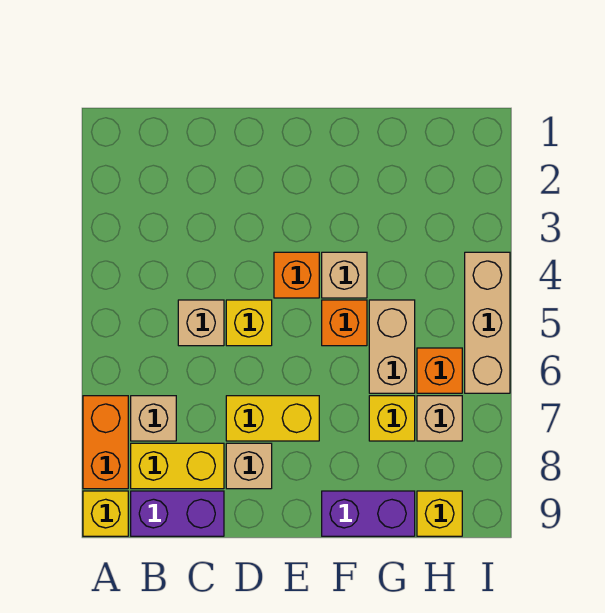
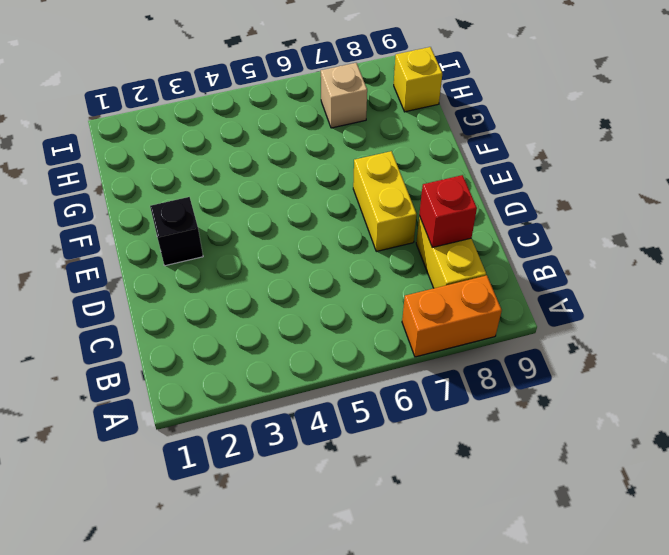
red brick C8 level 2 -> none
black brick E2 level 1 -> none
none -> yellow brick A9 level 1
none -> tan brick B7 level 1
none -> purple brick B9:C9 level 1

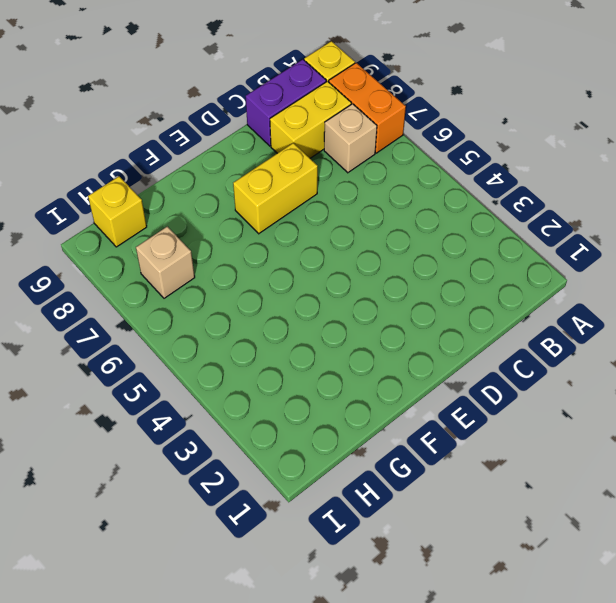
none -> tan brick C5 level 1
none -> yellow brick D5 level 1
none -> tan brick D8 level 1

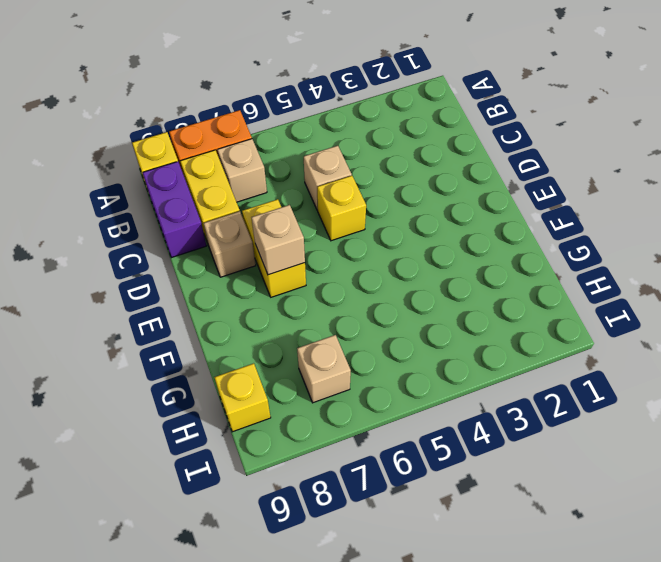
tan brick E7 level 2 -> tan brick F4 level 1
none -> orange brick E4 level 1
none -> orange brick F5 level 1
none -> purple brick F9:G9 level 1

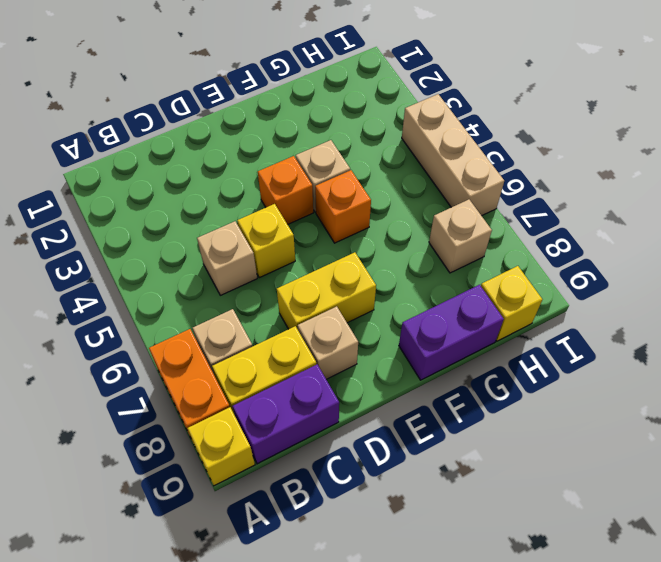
none -> tan brick G5:G6 level 1
none -> yellow brick G7 level 1
none -> orange brick H6 level 1

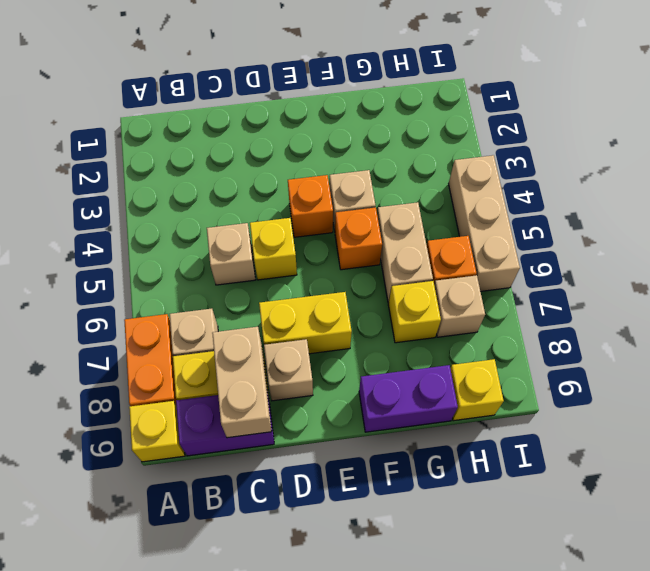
tan brick C8:C9 level 2 -> none

